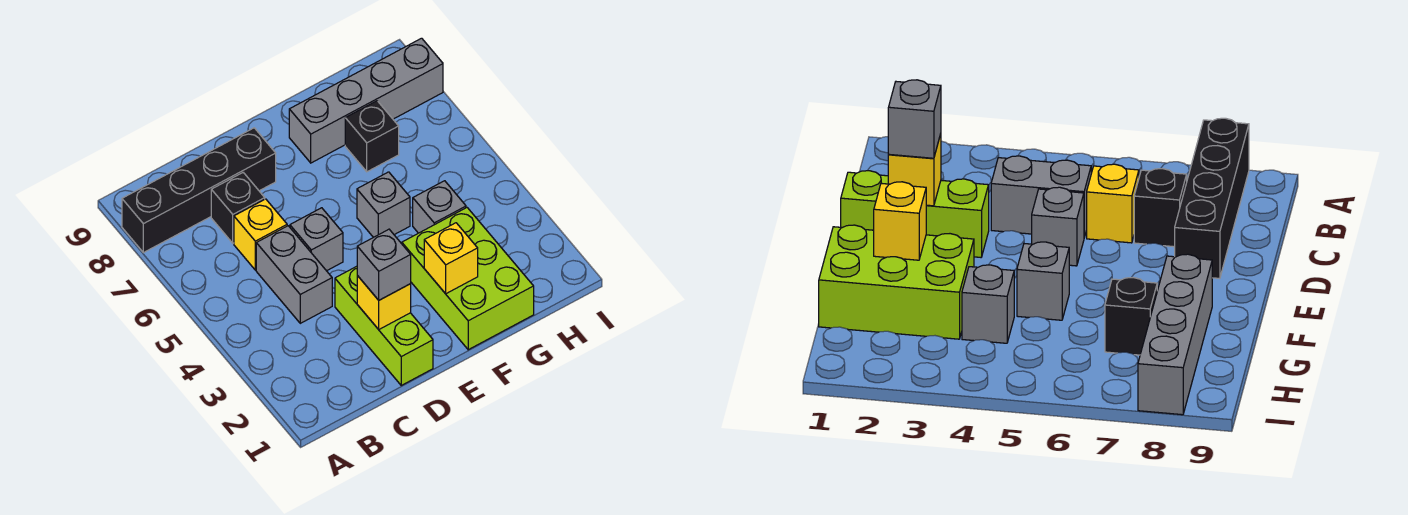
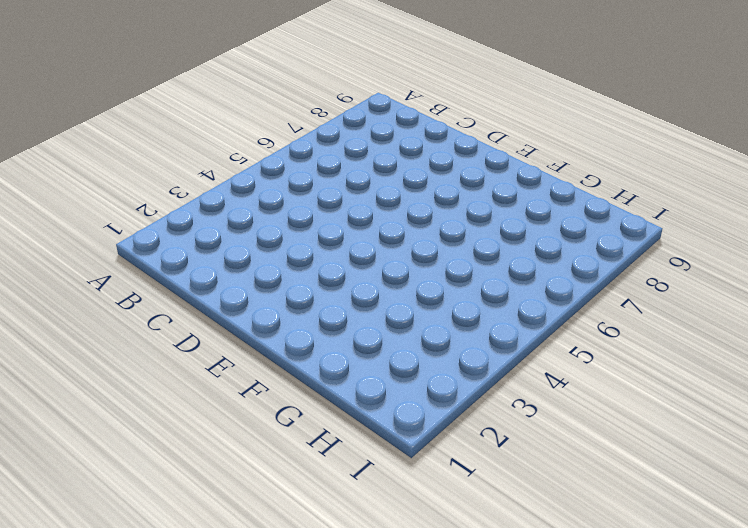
none -> black brick A8:D8 level 1
none -> grey brick C4:C5 level 1
none -> yellow brick C6 level 1

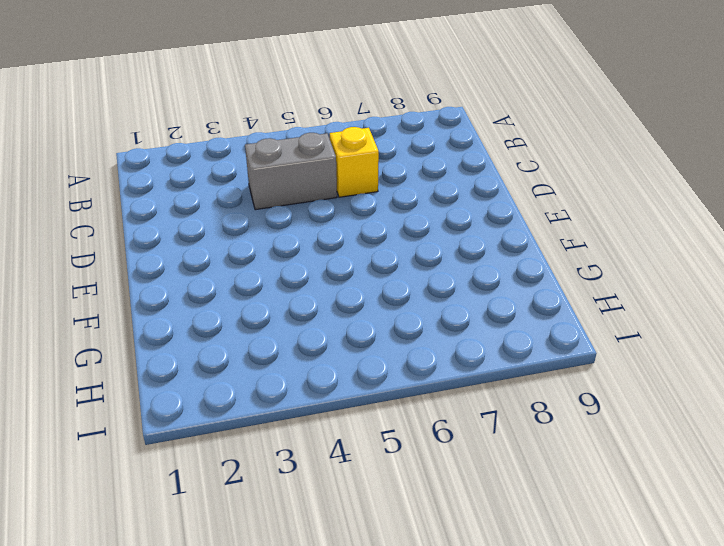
none -> black brick A8:D8 level 1
none -> black brick C7 level 1
none -> lime brick D1:D3 level 1

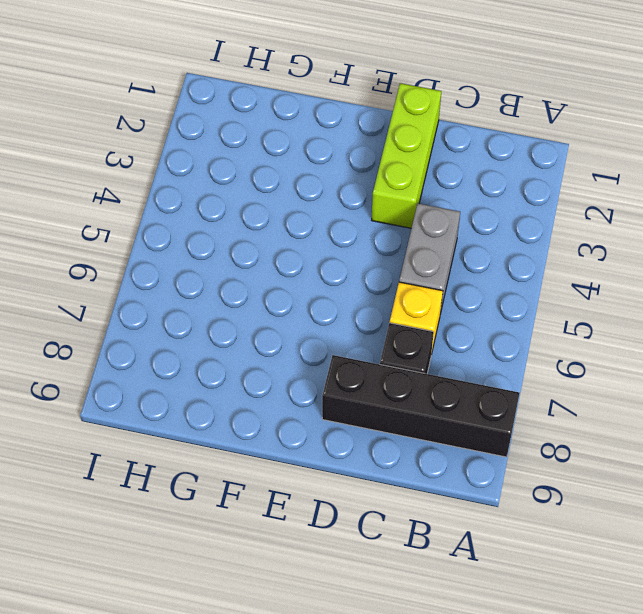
none -> grey brick D5 level 1
none -> lime brick F1:G3 level 1
none -> grey brick F5 level 1

